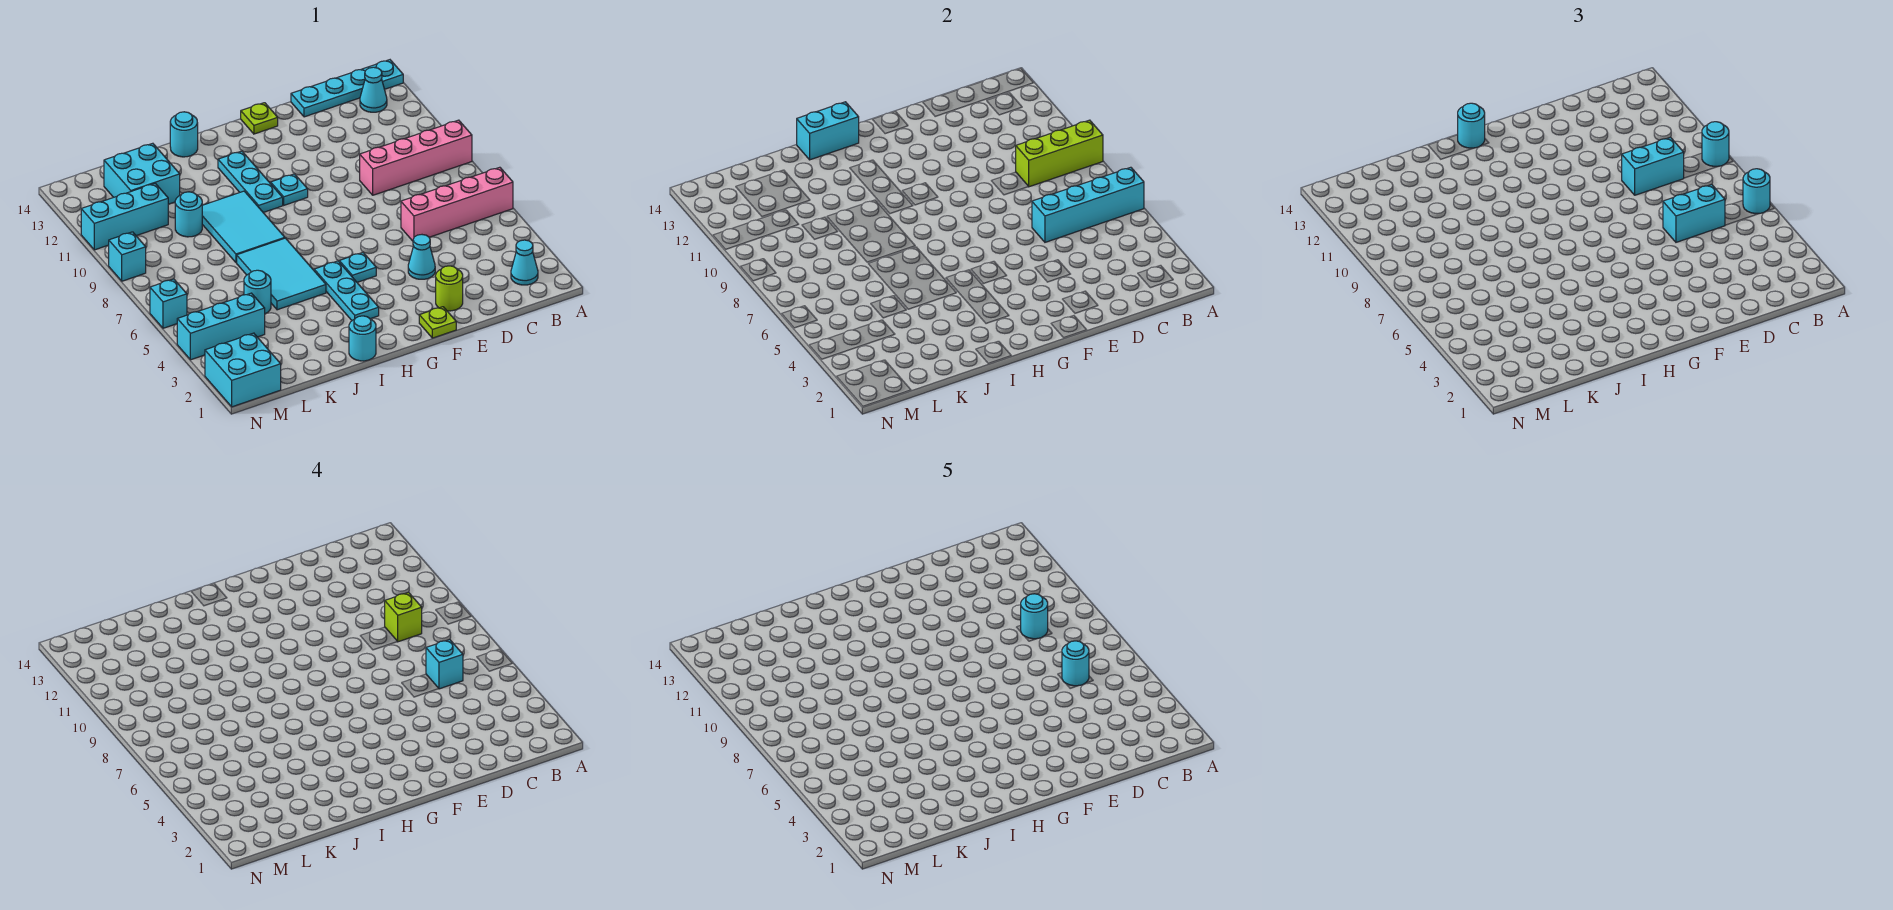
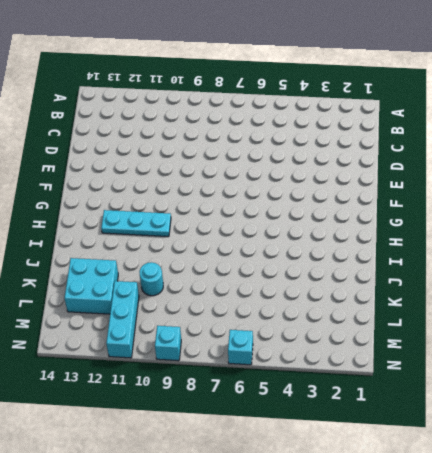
none -> pink brick A6:D6 level 1
none -> pink brick A9:D9 level 1
none -> cyan plate A14:D14 level 1
none -> cyan cone B2 level 1

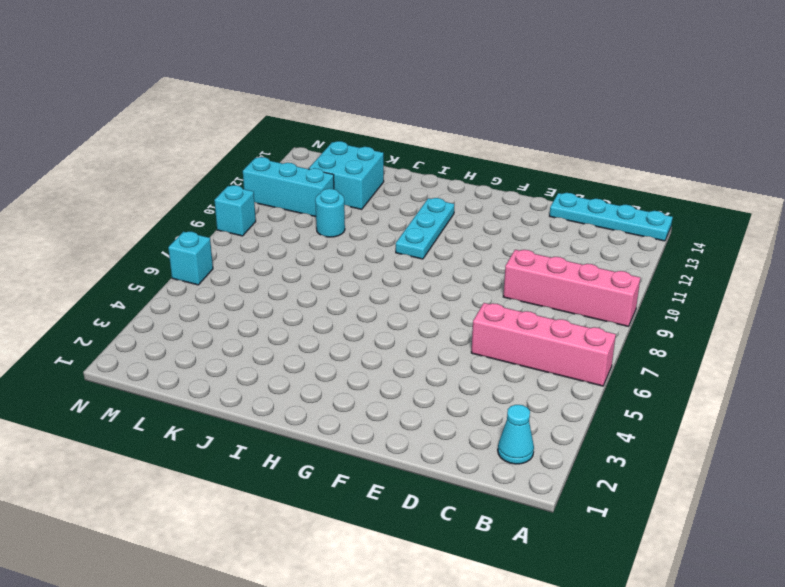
none -> cyan cone B13 level 1
none -> lime round brick E2 level 1
none -> cyan cone E4 level 1
none -> lime plate F1 level 1

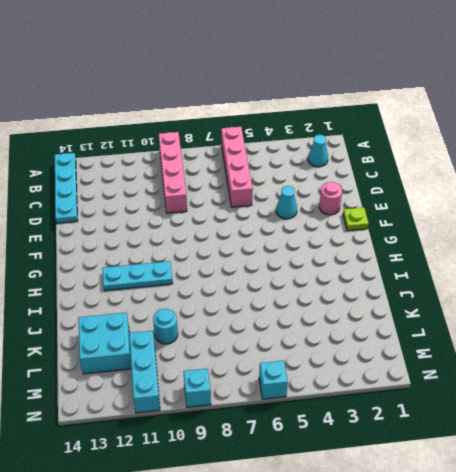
pink round brick E2 level 1 -> lime round brick E2 level 1
none -> cyan cone B13 level 1
none -> lime plate F14 level 1
none -> cyan plate G5 level 1
none -> cyan plate G10 level 1

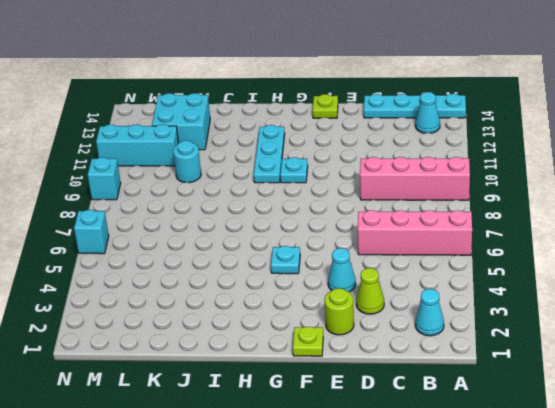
lime cone D3 level 1 -> none
none -> cyan plate H3:H5 level 1
none -> cyan round brick I1 level 1
none -> cyan tile I5:J7 level 1
none -> cyan tile I8:J10 level 1

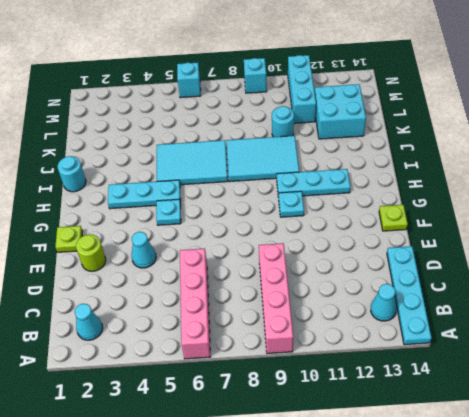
none -> cyan round brick I14 level 1
none -> cyan round brick K5 level 1
none -> cyan brick L4:N4 level 1
none -> cyan brick M1:N2 level 1

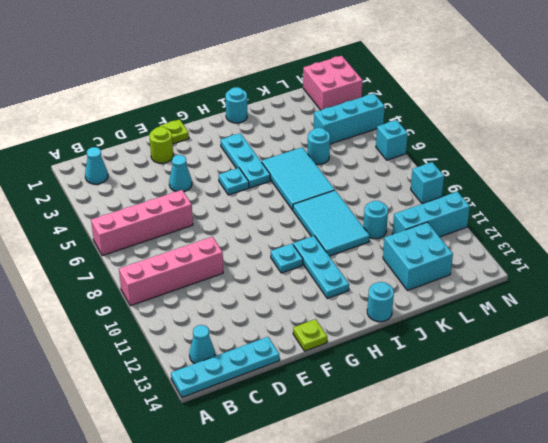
pink brick M1:N2 level 1 -> cyan brick M1:N2 level 1
none -> cyan brick A6:D6 level 2
none -> lime brick A9:C9 level 2
none -> cyan brick H14:I14 level 2
none -> cyan round brick A6 level 3

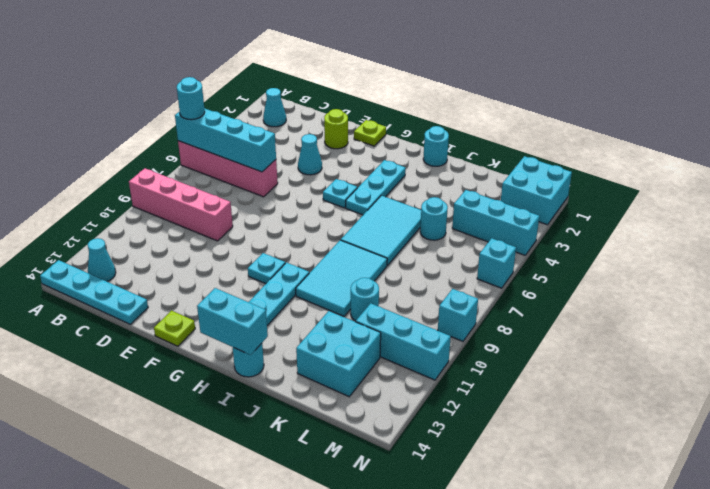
none -> lime brick A9:C9 level 2
none -> cyan round brick A9 level 3
none -> cyan brick C6:D6 level 3
none -> cyan brick C9:D9 level 3

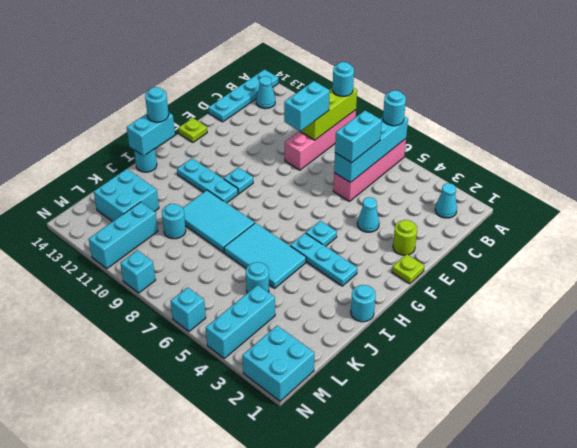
none -> cyan brick C6 level 4
none -> lime brick C9 level 4
none -> cyan round brick C6 level 5
none -> cyan round brick C9 level 5

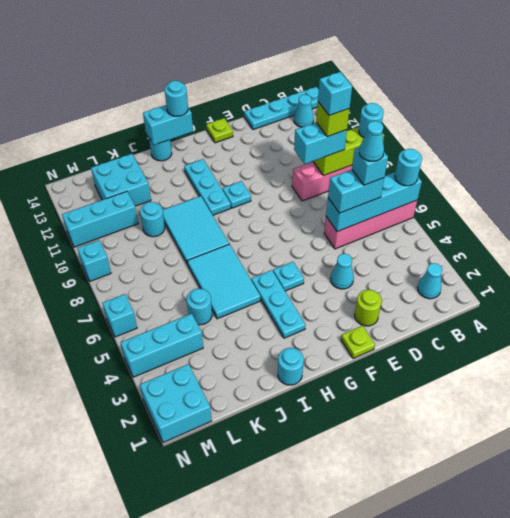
cyan cone C6 level 5 -> cyan round brick C6 level 5
cyan brick C9 level 5 -> cyan round brick C9 level 5

